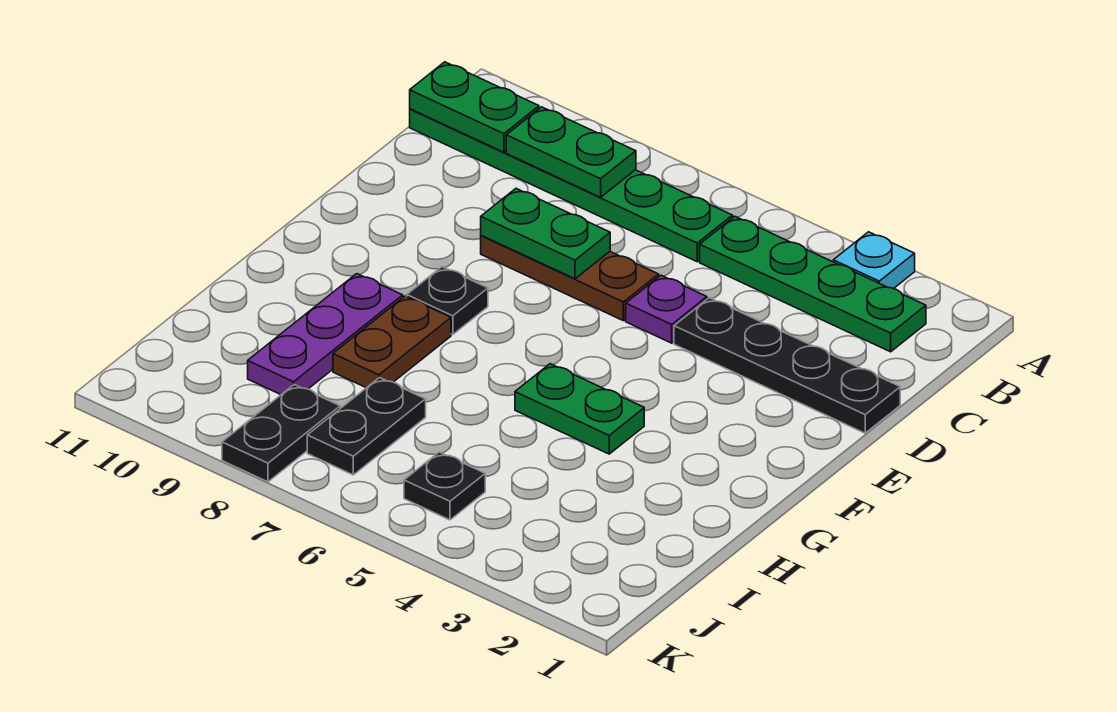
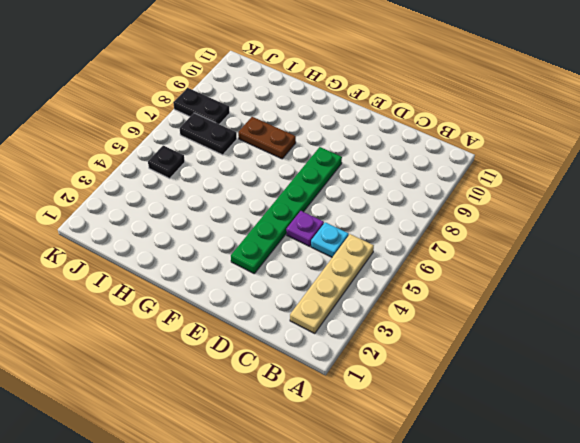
tan plate B2:B5 level 1 -> green plate B2:B5 level 1
cyan plate C5 level 1 -> cyan plate A3 level 1
green plate E3:E8 level 1 -> green plate B6:B11 level 1
none -> black plate D1:D4 level 1
none -> brown plate D6:D8 level 1
none -> black plate F8 level 1

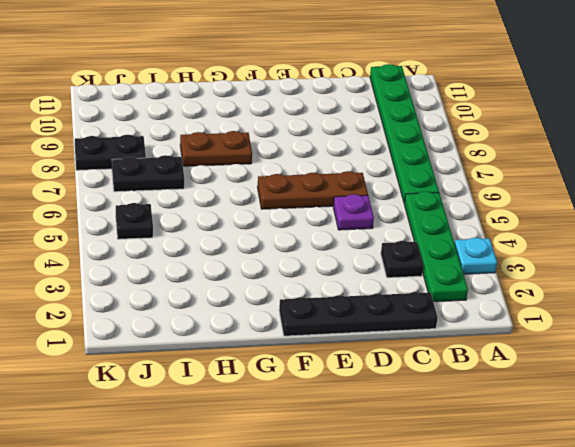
black plate C1:F1 level 1 -> black plate D1:D4 level 1
black plate C3 level 1 -> black plate F8 level 1
brown plate D6:F6 level 1 -> brown plate D6:D8 level 1
none -> green plate G4:G5 level 1
none -> purple plate G9:I9 level 1
none -> green plate B8:B9 level 2

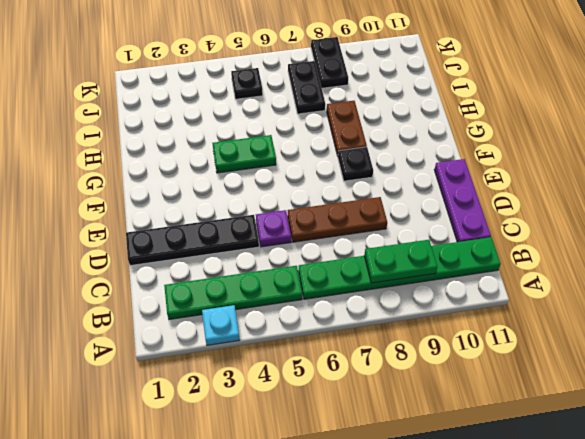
purple plate C11:E11 level 1 -> purple plate G9:I9 level 1
none -> green plate B10:B11 level 2
none -> green plate D7:D8 level 2

